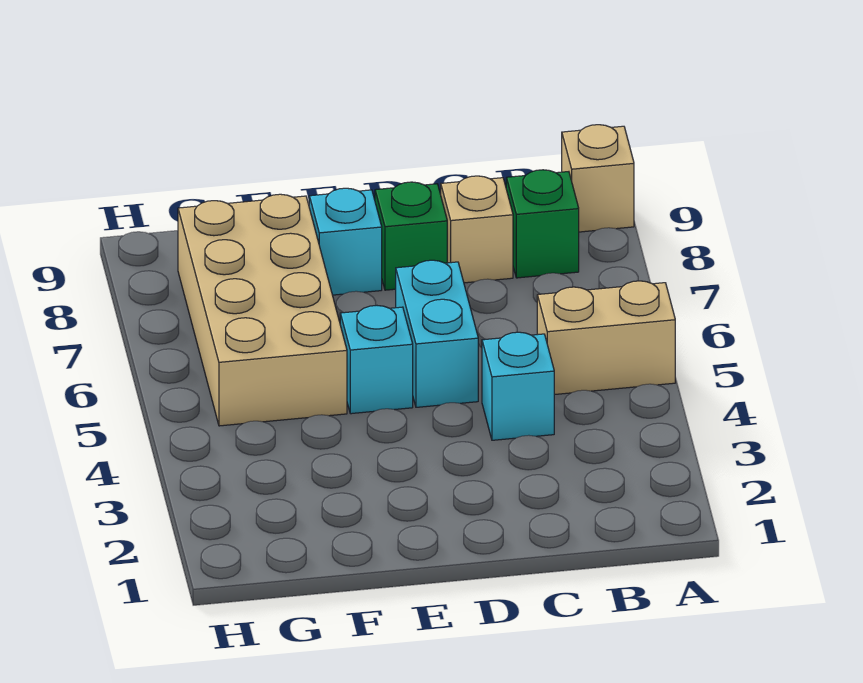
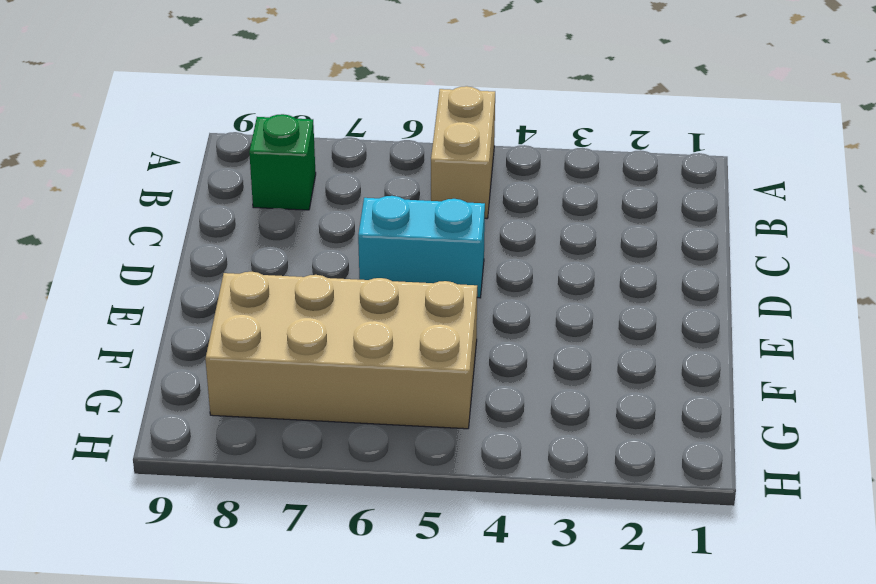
none -> tan brick A9 level 1
none -> cyan brick C4 level 1

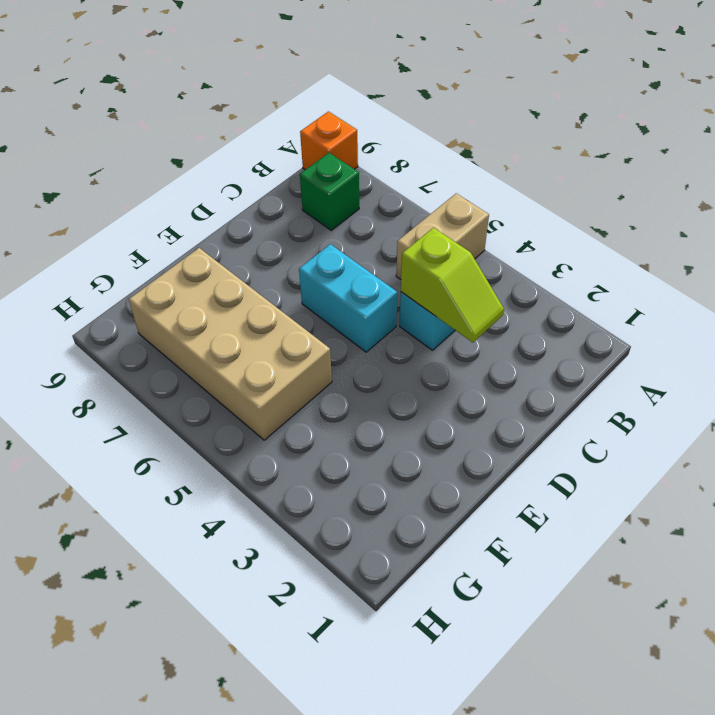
orange brick A9 level 1 -> tan brick A9 level 1
lime slope C3:C4 level 2 top 4 -> none
none -> tan brick C8 level 1
none -> green brick D8 level 1

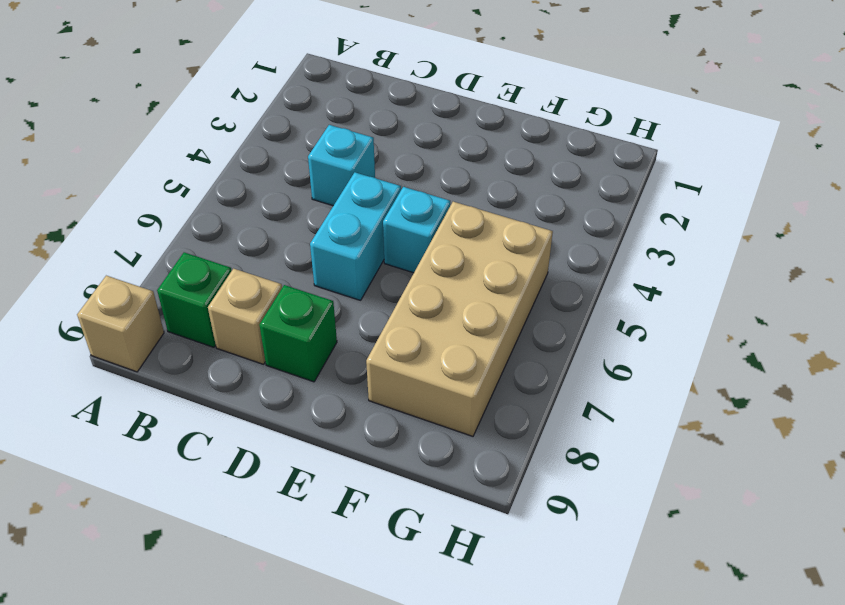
none -> tan brick A5:B5 level 1
none -> cyan brick E8 level 1

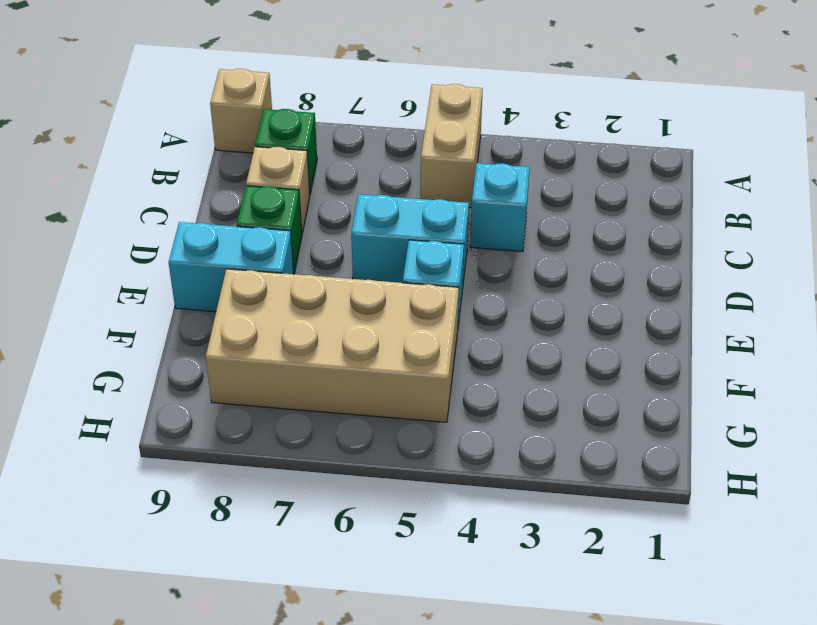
cyan brick E8:E9 level 1 -> cyan brick E8 level 1

